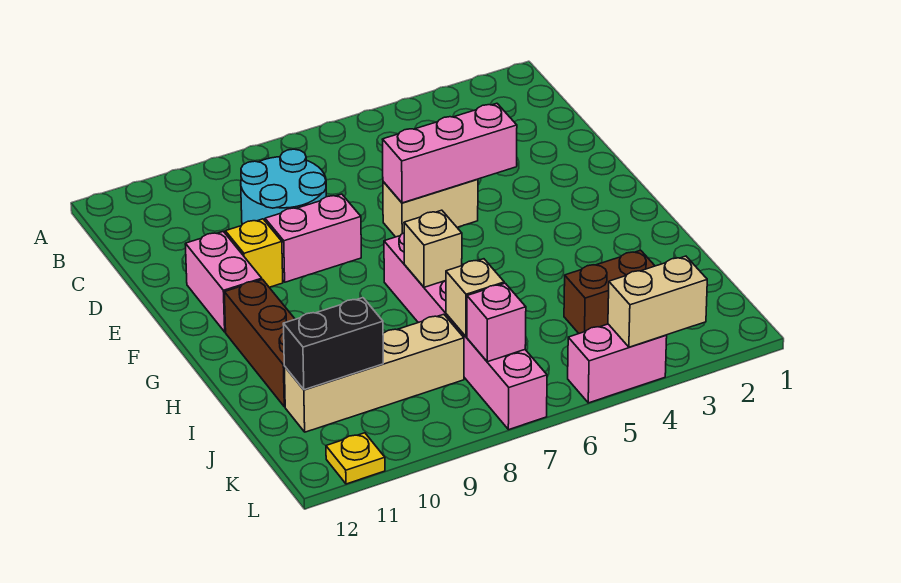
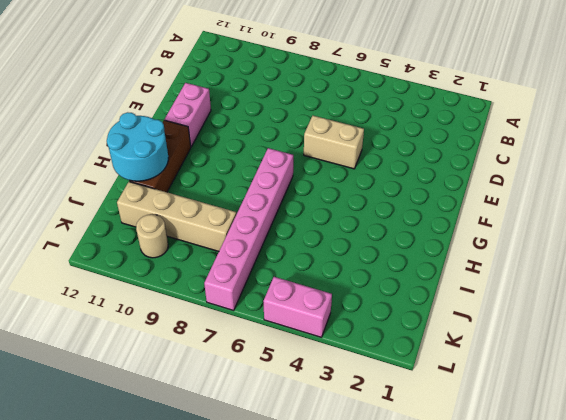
cyan round brick H11:I12 level 2 -> cyan round brick C8:D9 level 1
tan round brick K10 level 1 -> none
none -> pink brick E8:E9 level 1
none -> yellow brick E10 level 1
none -> brown brick J3:J4 level 1

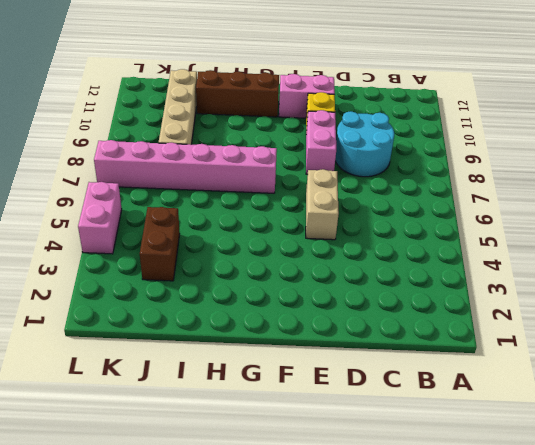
none -> yellow plate L11 level 1
none -> pink brick E4:E6 level 2
none -> tan brick H7 level 2

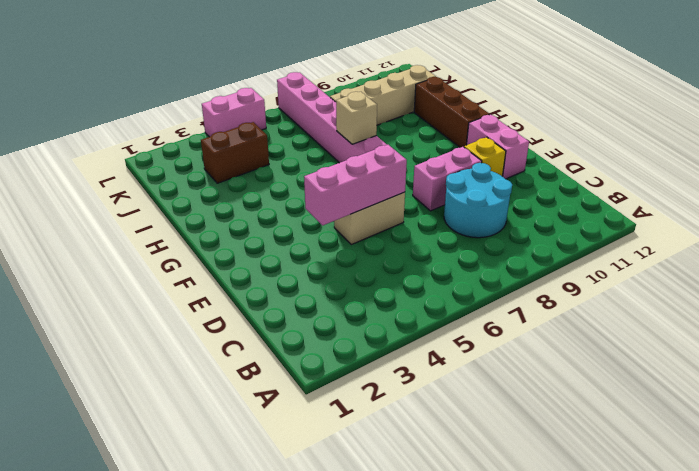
none -> yellow plate L11 level 1
none -> tan brick J7 level 2
none -> black brick J10:J11 level 2

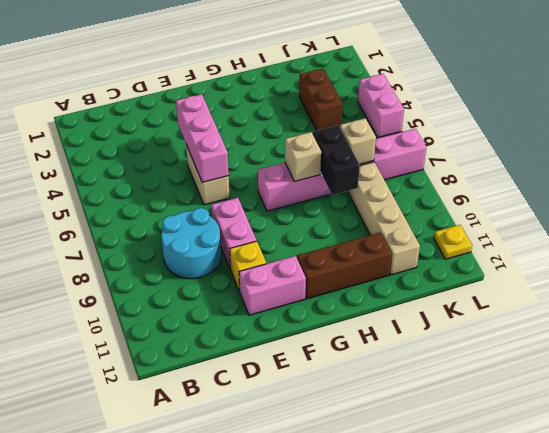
black brick I7:I8 level 2 -> black brick J10:J11 level 2
none -> pink brick K7 level 2
none -> tan brick L3:L4 level 2

